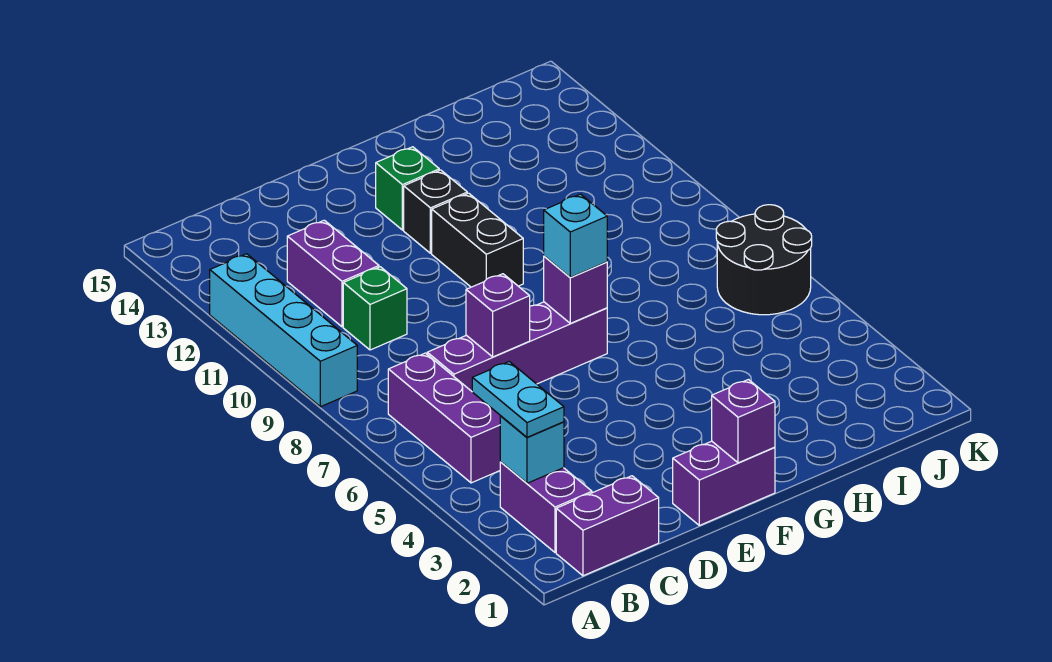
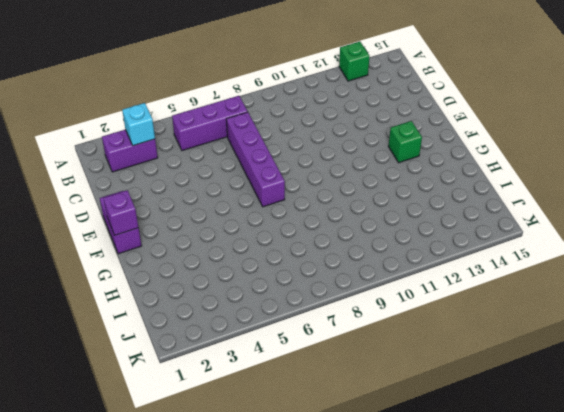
green brick A13 level 1 -> green brick C10 level 1
none -> cyan brick A9:A12 level 1
none -> purple brick B1:C1 level 1
none -> purple brick C11:C12 level 1

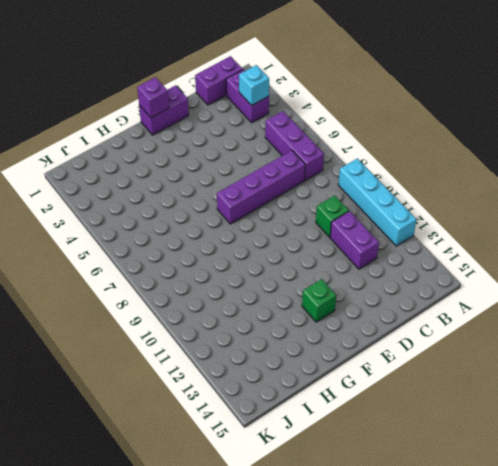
none -> black brick F10:F11 level 1
none -> black brick F12 level 1
none -> black round brick J6:K7 level 1

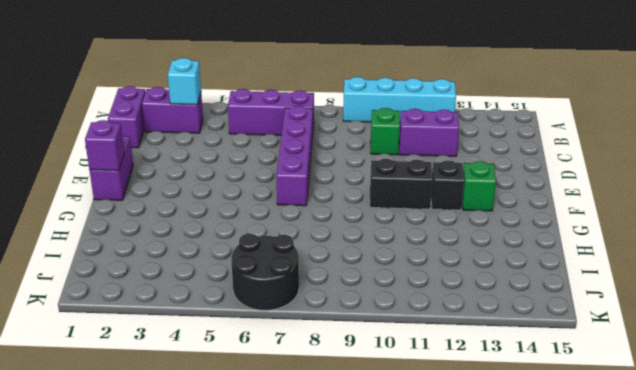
none -> purple brick D7 level 2
none -> purple brick F7 level 2
none -> cyan plate B3:B4 level 3

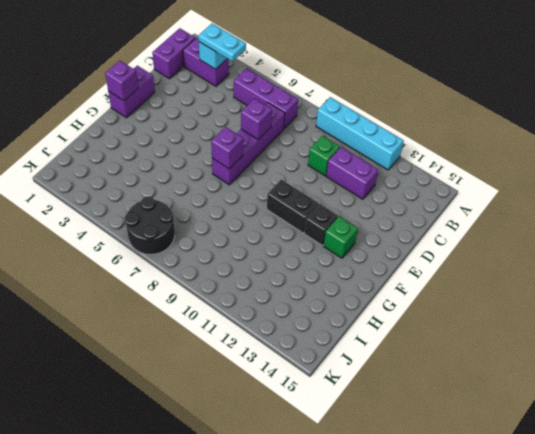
none -> cyan brick F7 level 3

